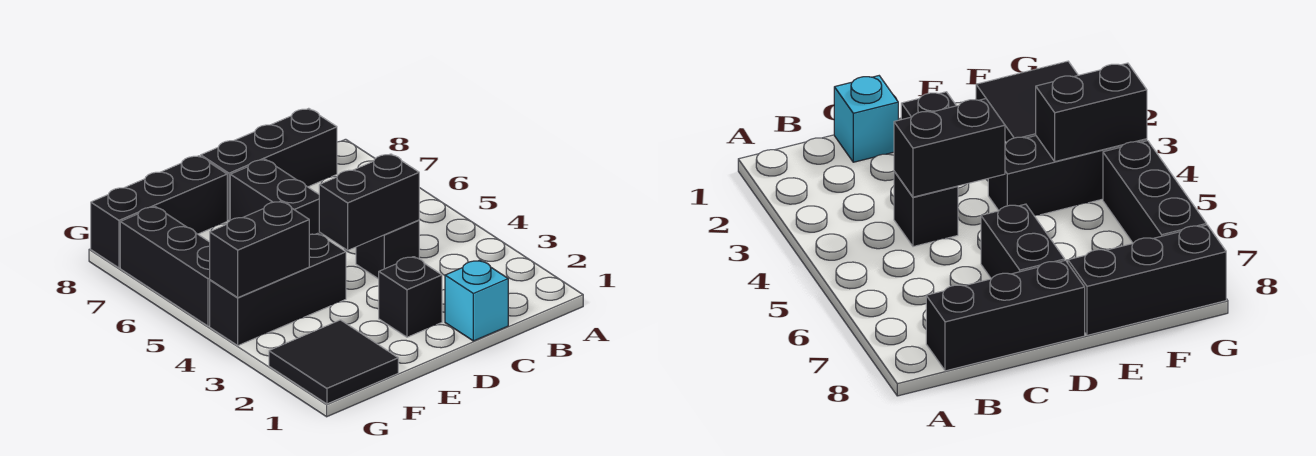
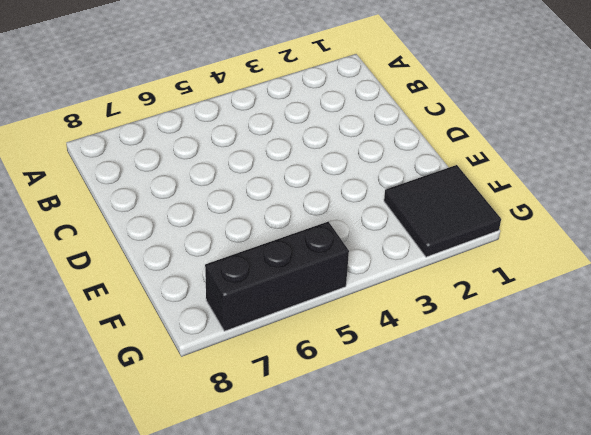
none -> black brick B8:D8 level 1
none -> cyan brick C1 level 1

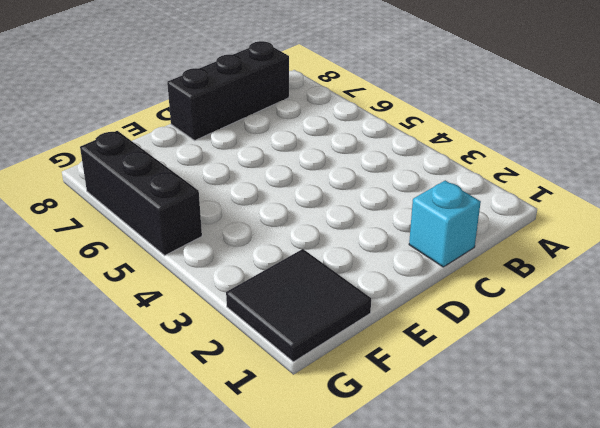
none -> black brick C4 level 1
none -> black brick D2 level 1

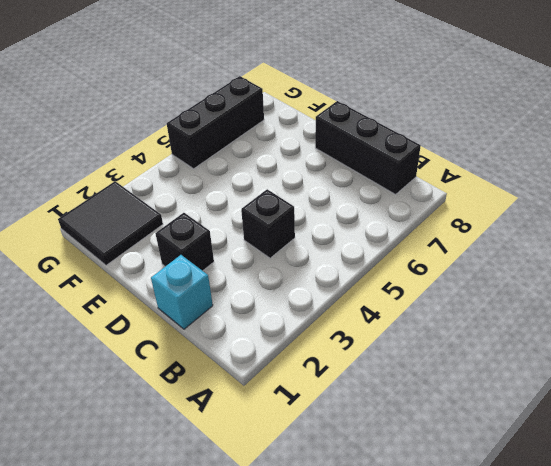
none -> black brick D6:D7 level 1
none -> black brick E4:G4 level 1

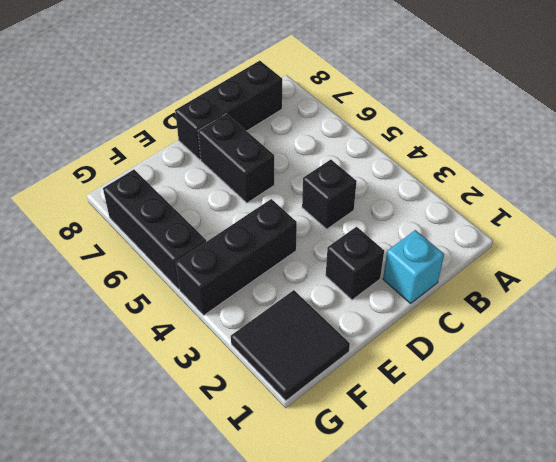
none -> black brick E8:G8 level 1
none -> black brick C4:D4 level 2

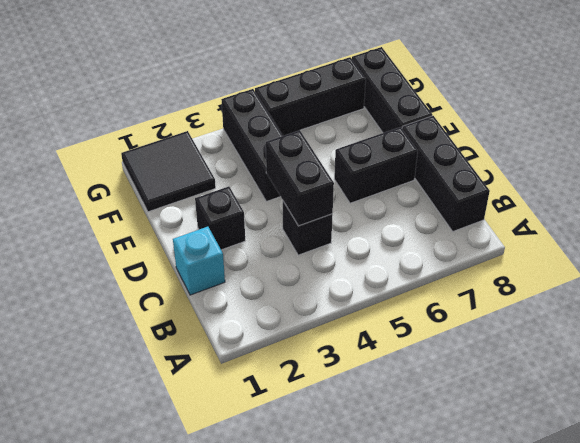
none -> black brick F4:G4 level 2

